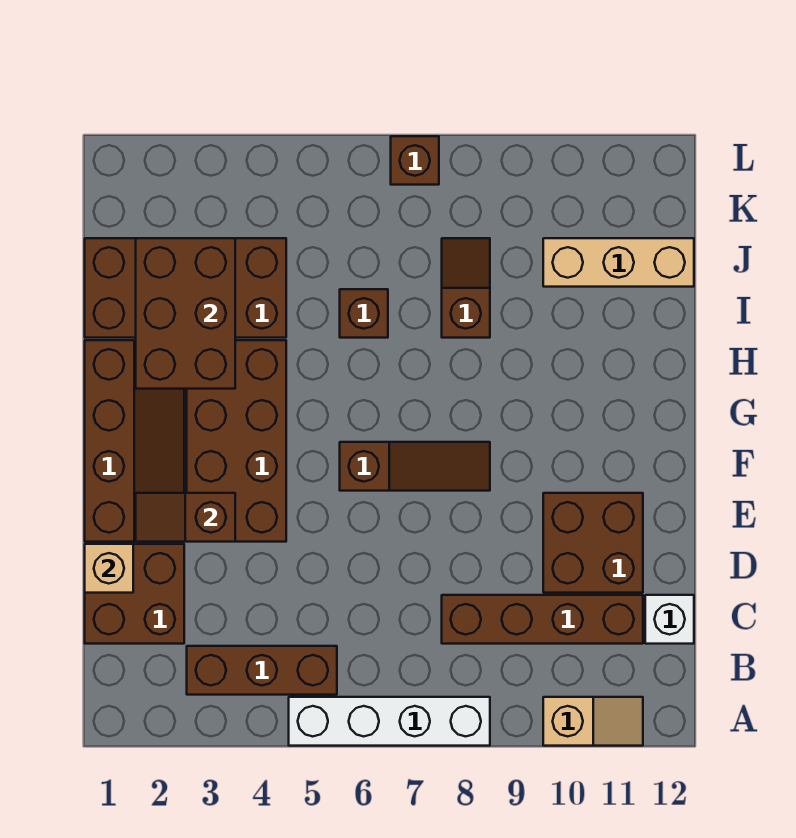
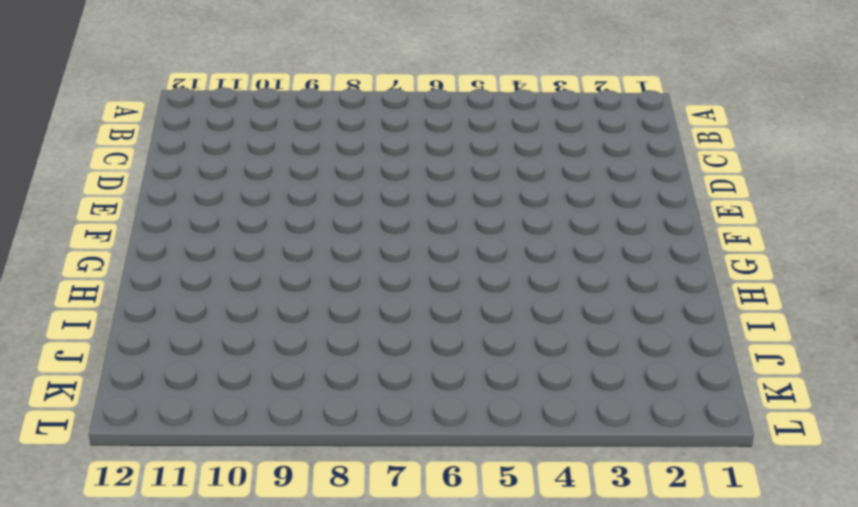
none -> white brick A5:A8 level 1
none -> tan slope A10:A11 level 1 top 10
none -> brown brick B3:B5 level 1

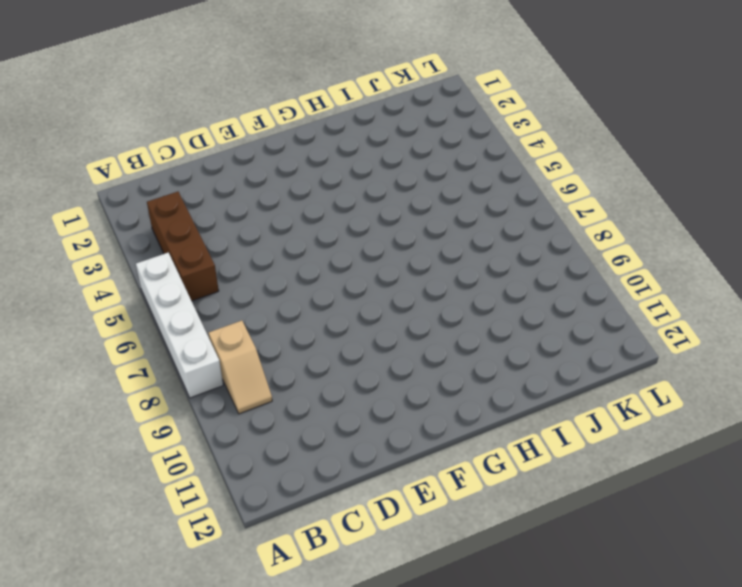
tan slope B8:B9 level 1 top 8 -> tan slope A10:A11 level 1 top 10
none -> brown brick C1:D2 level 1
none -> brown brick C8:C11 level 1
none -> white brick C12 level 1

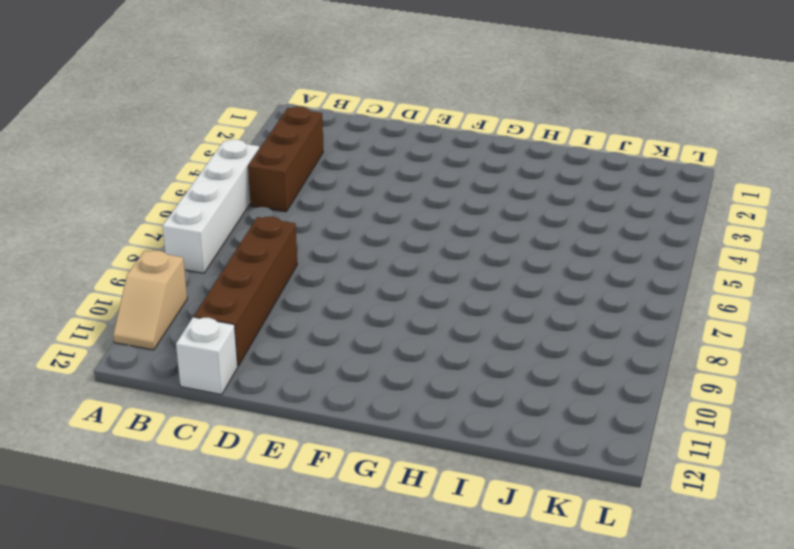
none -> brown brick C1:D2 level 1
none -> brown brick D10:E11 level 1
none -> brown slope E1:H2 level 1 top 1

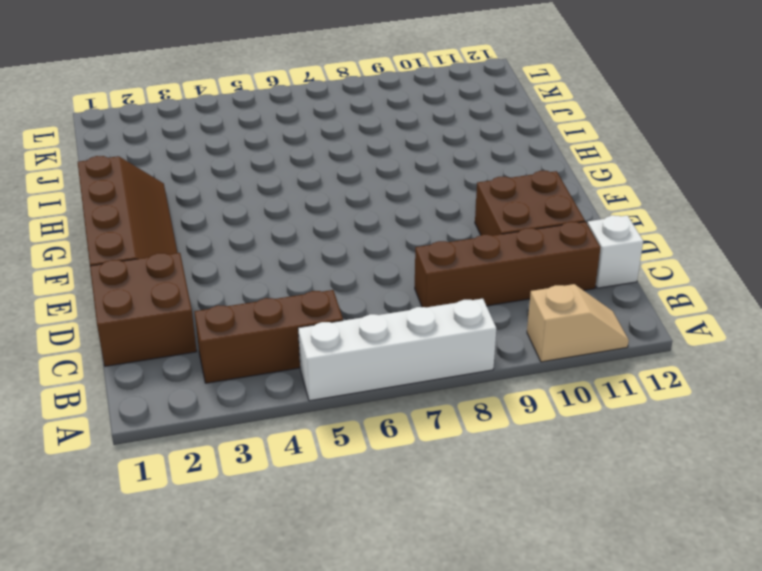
none -> brown brick E3:H4 level 1
none -> brown slope F6:F8 level 1 top 6
none -> brown brick I1:J4 level 1

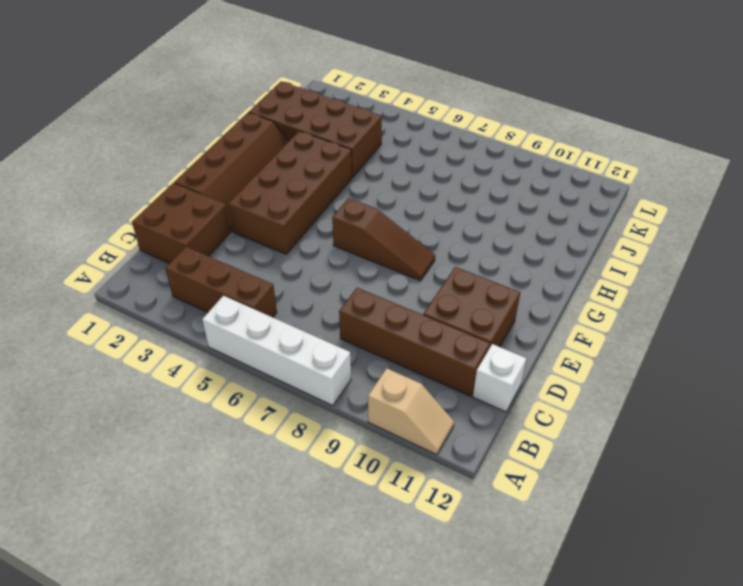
none -> brown brick I6 level 1
none -> brown slope I8:J8 level 1 top I
none -> tan brick J10:J12 level 1

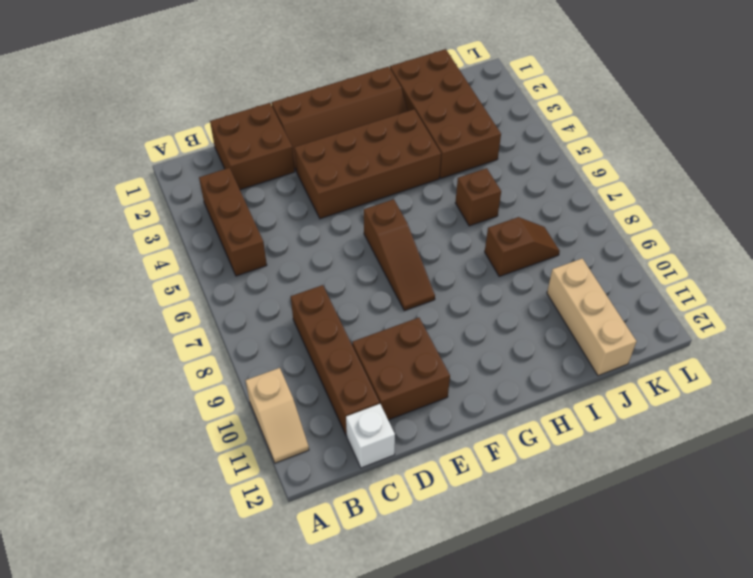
none -> white brick A5:A8 level 1
none -> brown brick L7 level 1
none -> tan brick D1 level 2

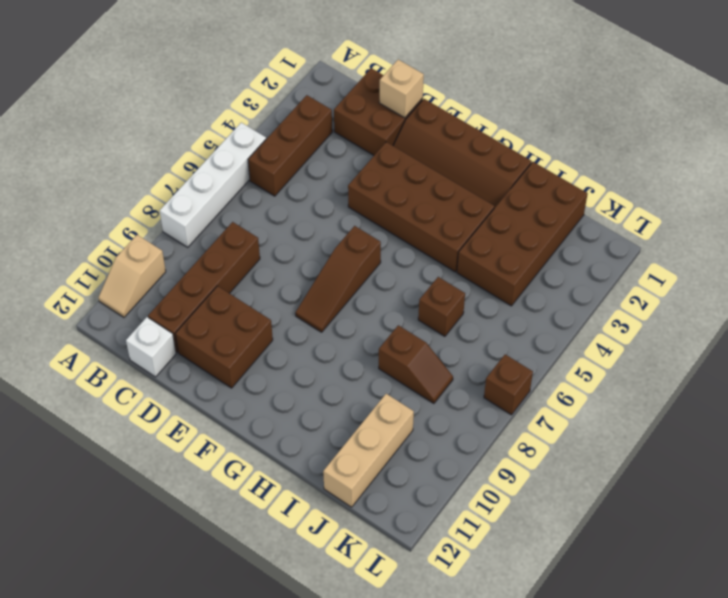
none -> brown slope E2:E3 level 2 top 3
none -> brown brick H2:J3 level 2

